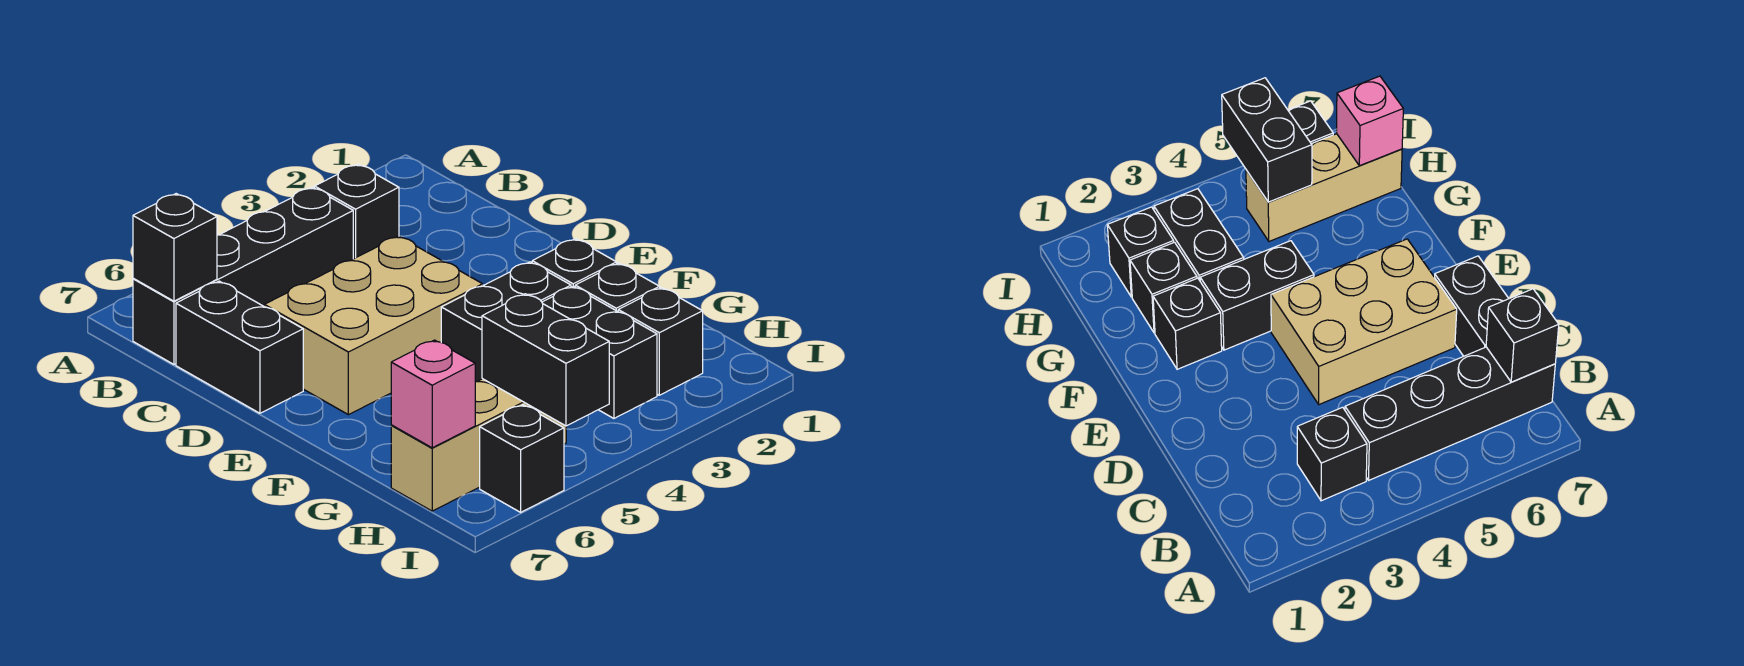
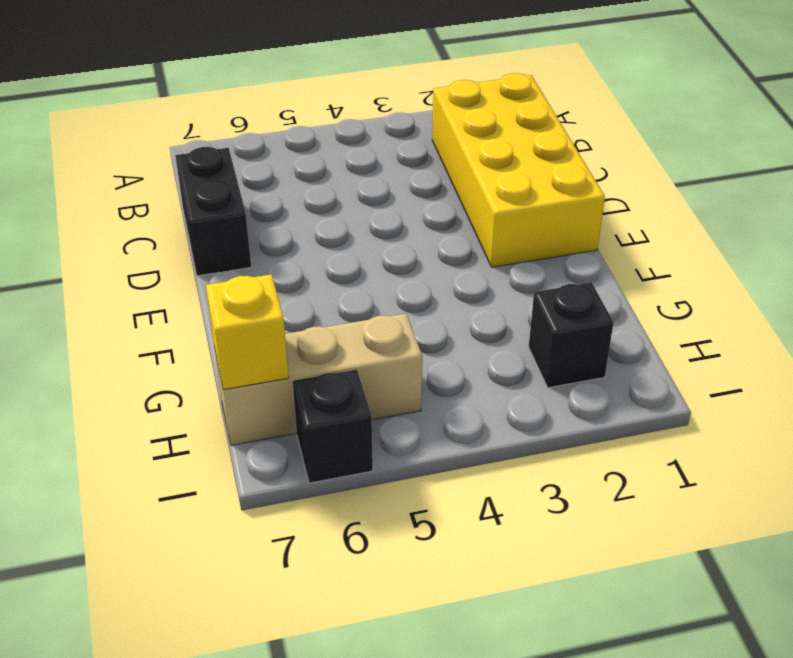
yellow brick B1:E2 level 1 -> none
yellow brick H7 level 2 -> pink brick H7 level 2
none -> black brick B3 level 1
none -> black brick B4:B7 level 1
none -> tan brick D4:E6 level 1

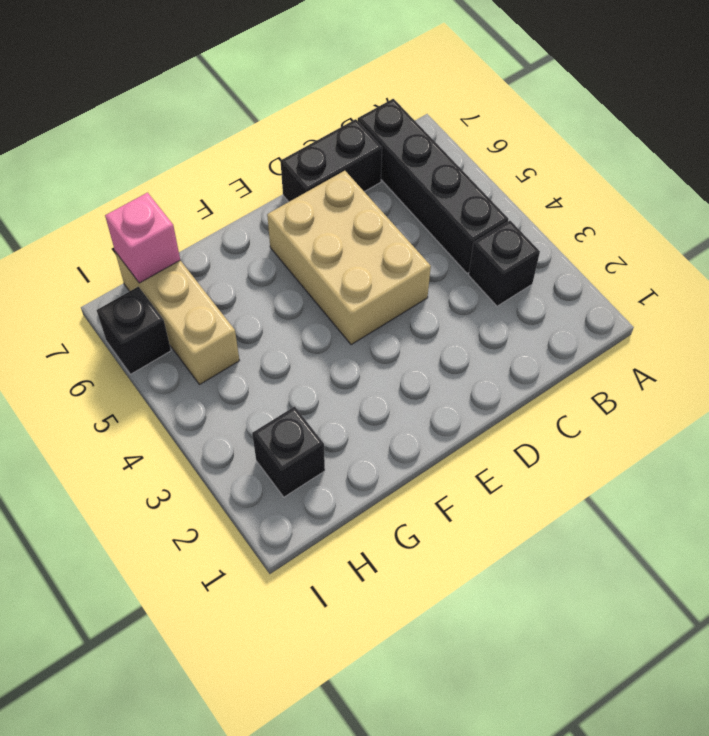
none -> black brick F2 level 1
none -> black brick F3:F4 level 1
none -> black brick G2 level 1

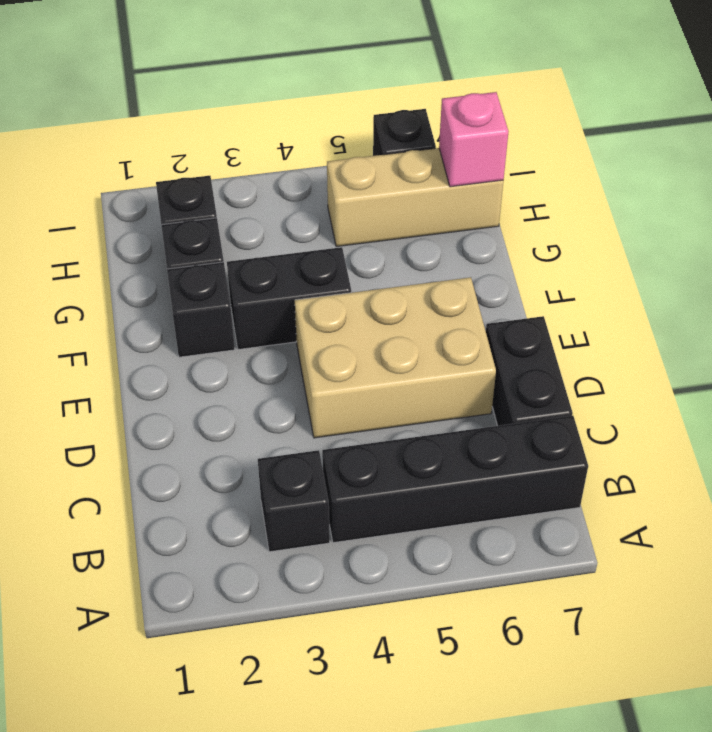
none -> black brick G3:H3 level 1
none -> black brick B7 level 2
none -> black brick H5:I5 level 2

